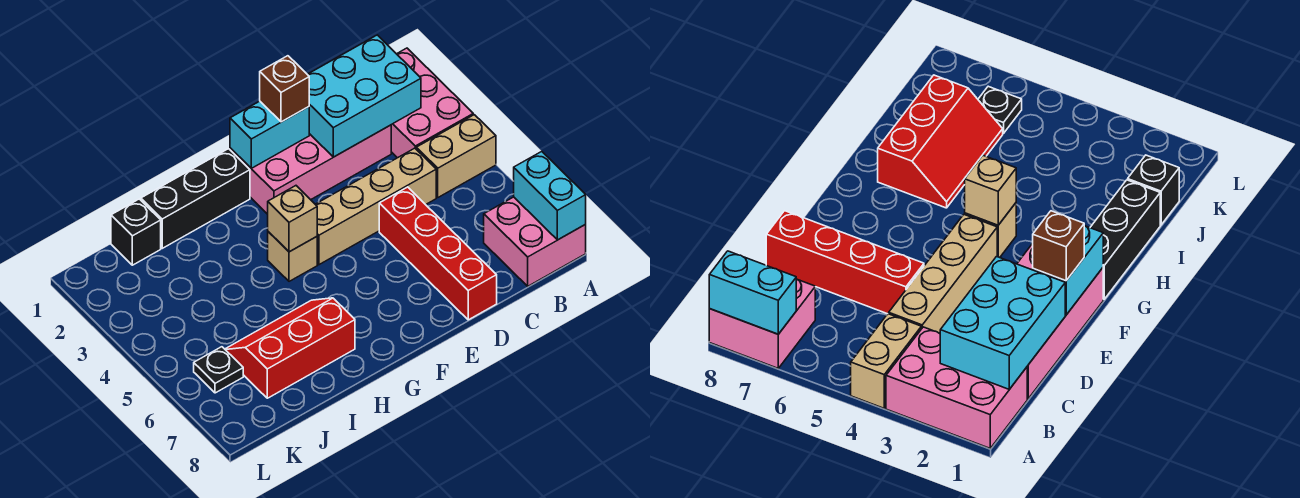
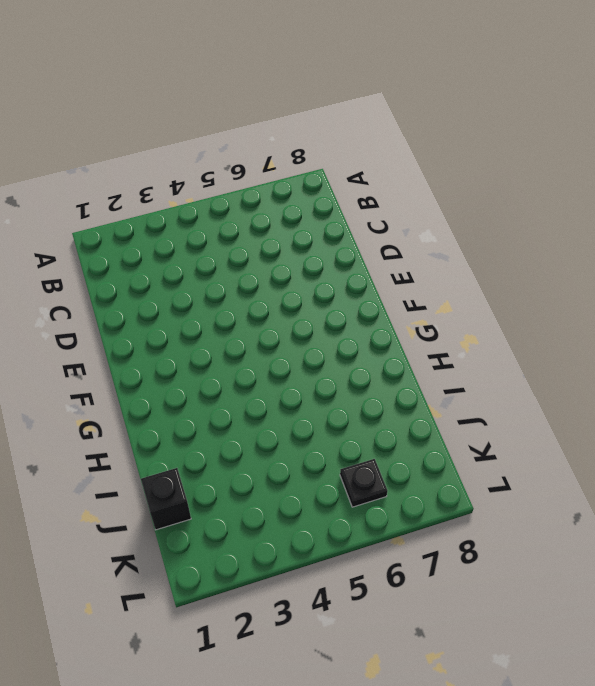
none -> pink brick A1:B3 level 1
none -> tan brick A4:B4 level 1
none -> pink brick A7:B8 level 1

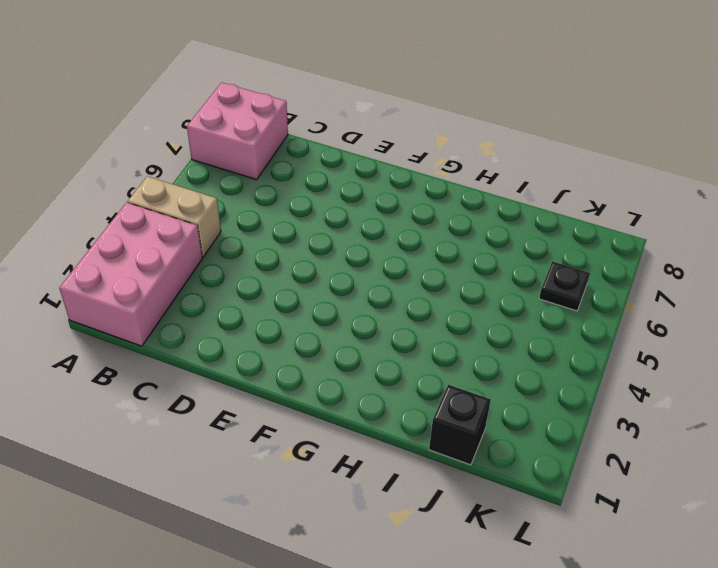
none -> pink brick C1:F2 level 1
none -> tan brick C4:F4 level 1
none -> red brick D5:D8 level 1

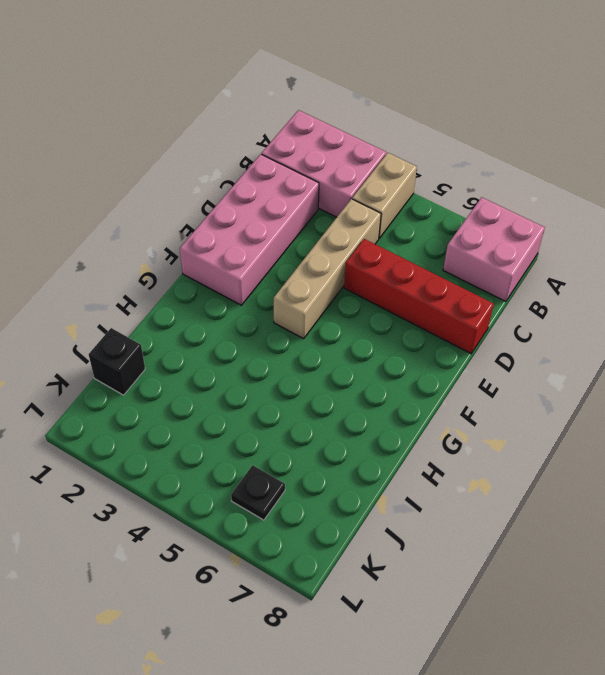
none -> black brick G1:I1 level 1
none -> tan brick G4 level 1
none -> red slope H6:J7 level 1 top 7

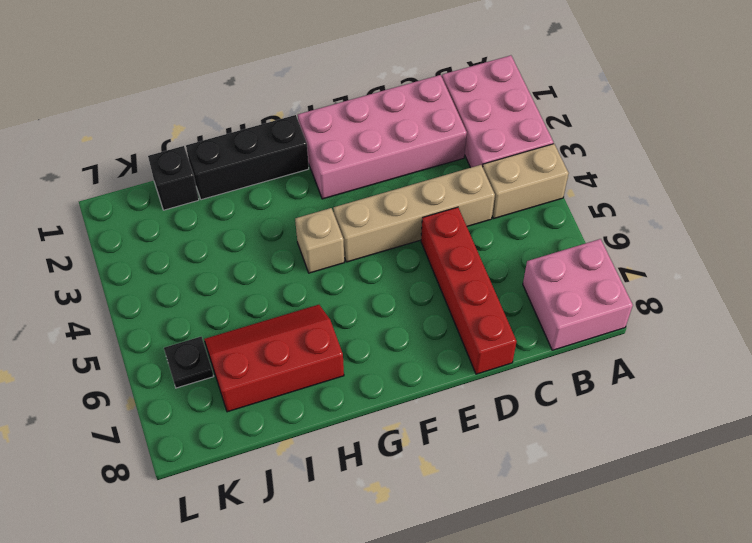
none -> cyan brick A7:A8 level 2
none -> cyan brick B1:D2 level 2
none -> cyan brick E1:F1 level 2

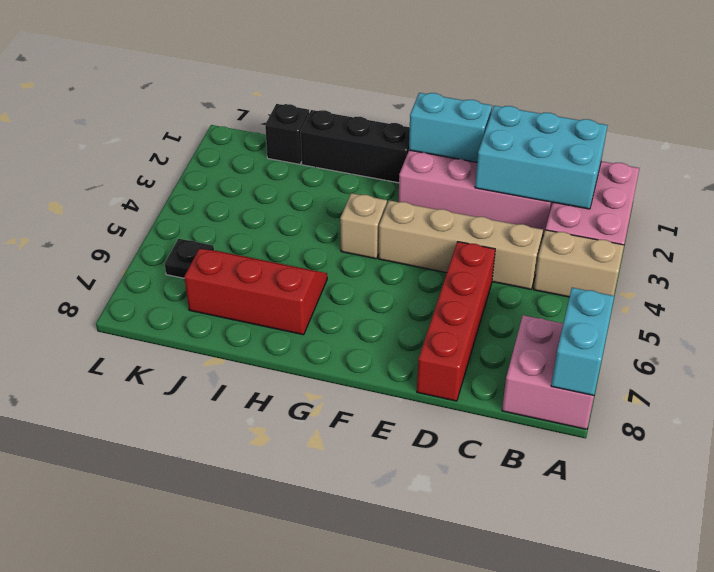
none -> tan brick G4 level 2
none -> brown brick E1 level 3

